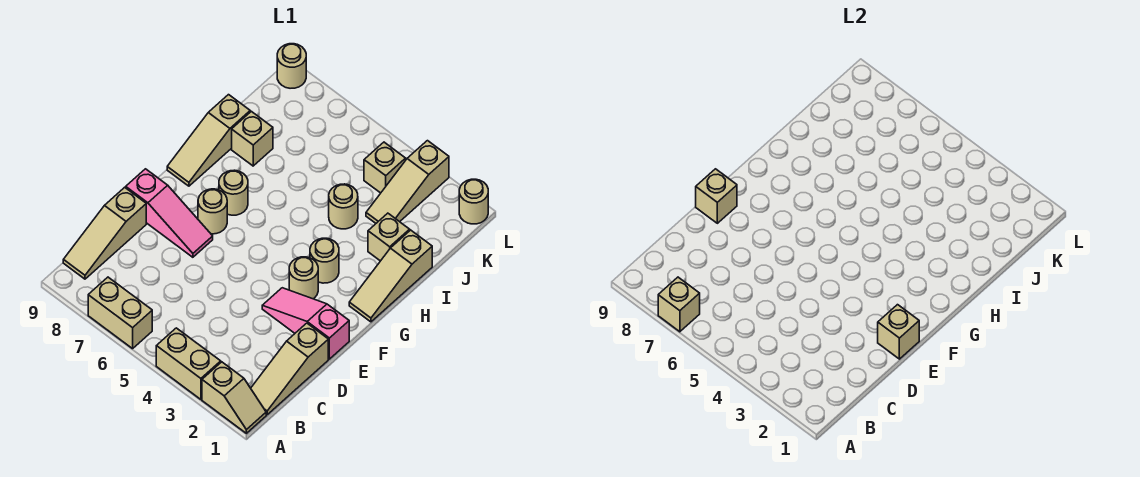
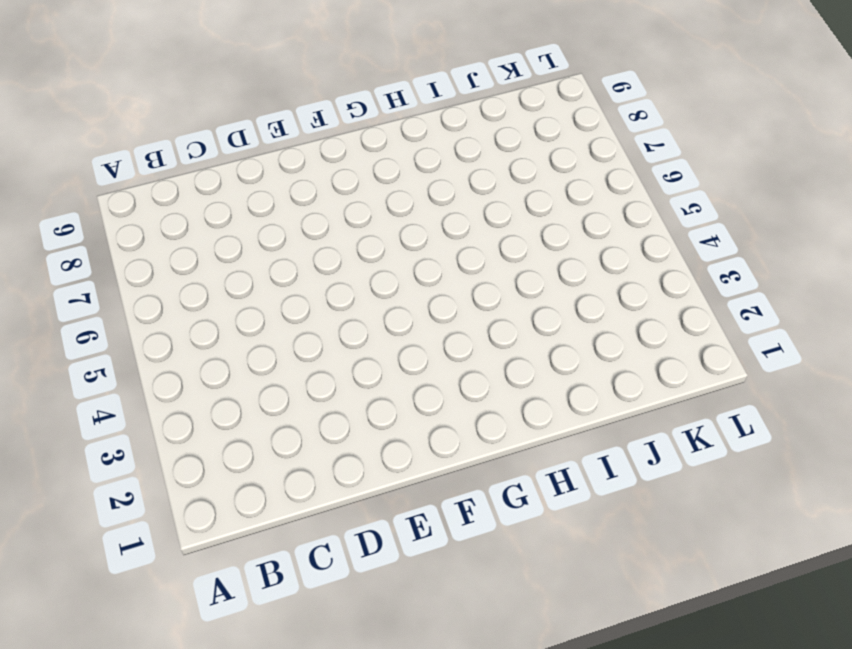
none -> tan slope A1:A2 level 1 top 2
none -> tan brick A3:A4 level 1
none -> tan brick A6:A7 level 1

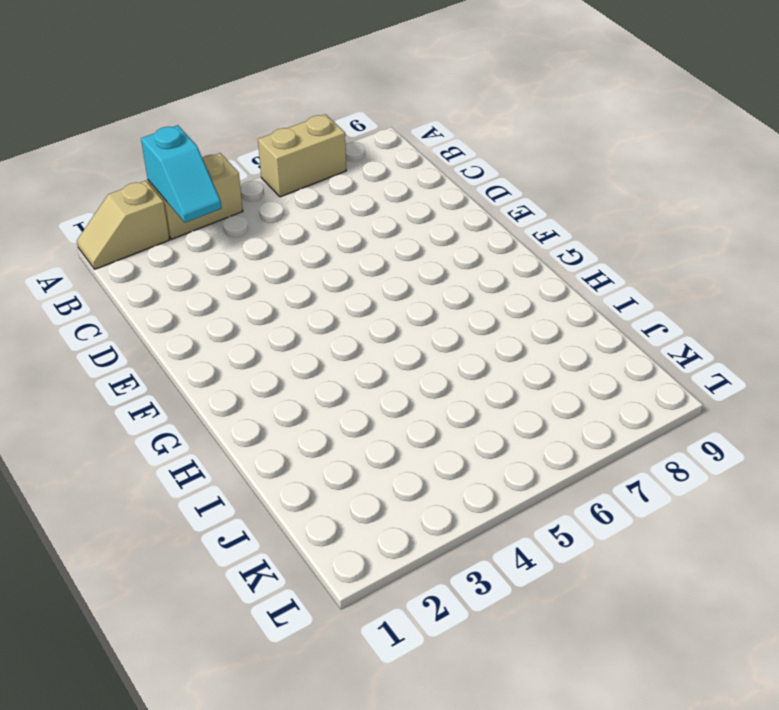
cyan slope A3:B3 level 2 top A -> none
none -> tan slope B1:D1 level 1 top D
none -> tan slope B9:D9 level 1 top D
none -> pink slope E1:E3 level 1 top 1

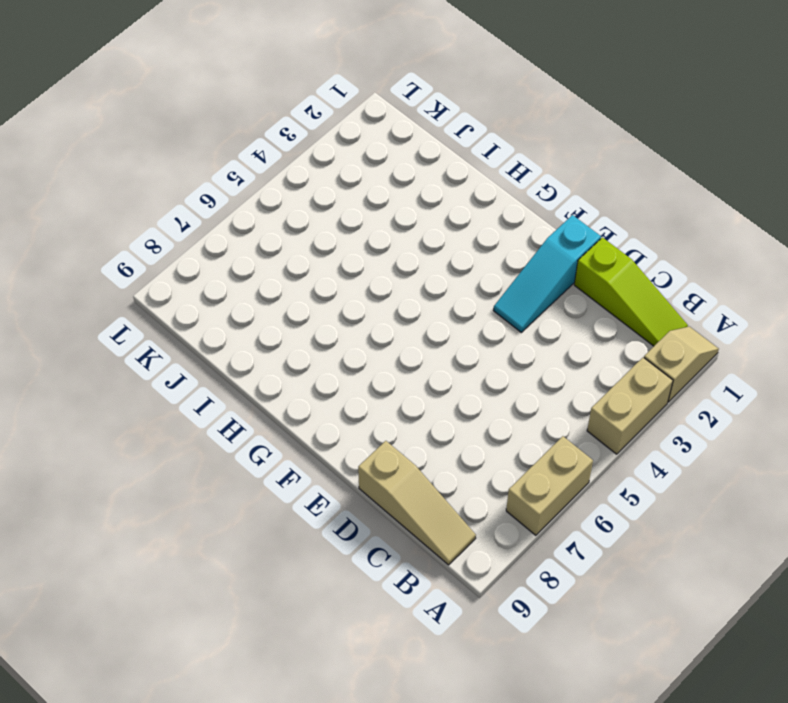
lime slope B1:D1 level 1 top D -> tan slope B1:D1 level 1 top D
cyan slope E1:E3 level 1 top 1 -> pink slope E1:E3 level 1 top 1
none -> pink slope E7:E9 level 1 top 9
none -> tan round brick F3 level 1
none -> tan round brick F7 level 1

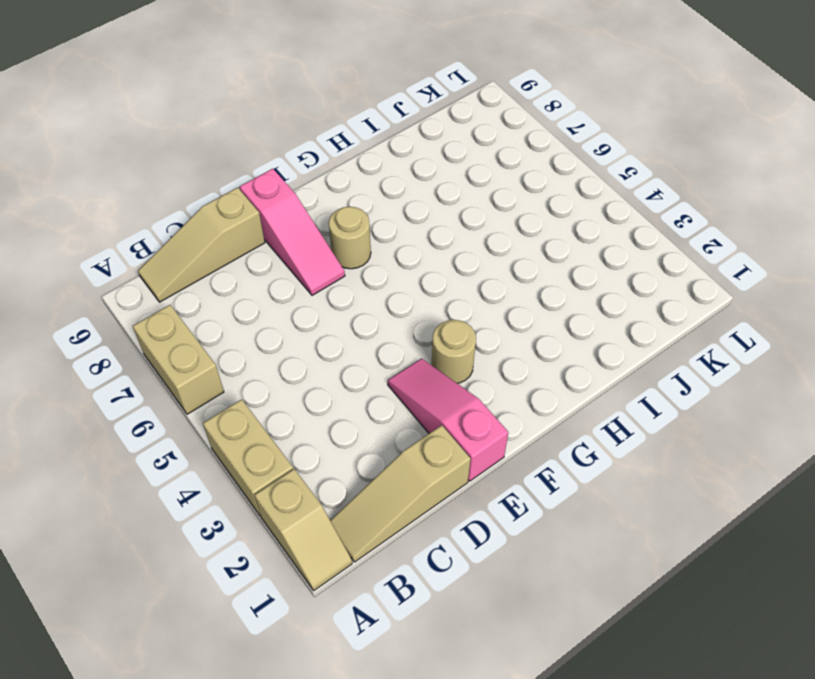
none -> tan slope G1:I1 level 1 top I
none -> tan round brick G3 level 1
none -> tan round brick G7 level 1

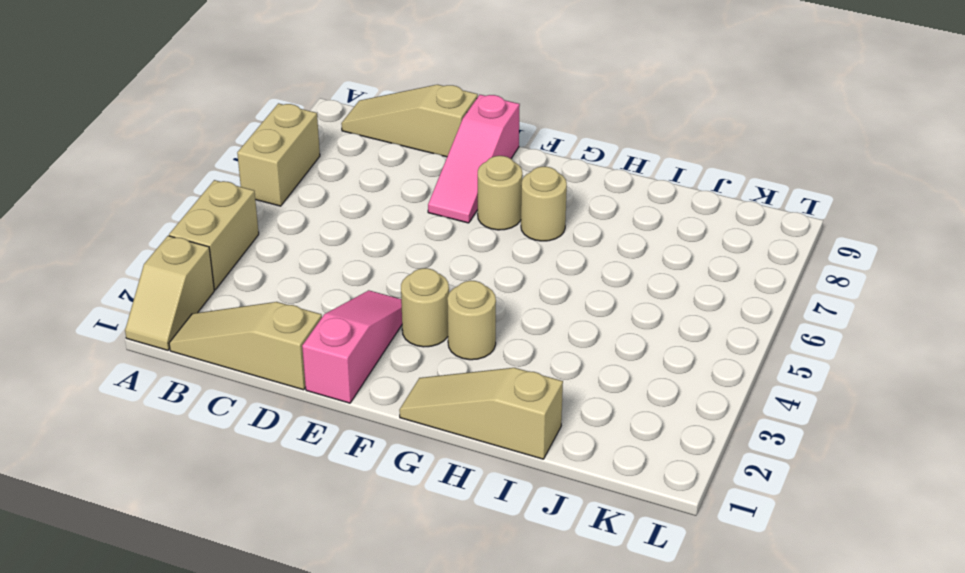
none -> tan slope G9:I9 level 1 top I
none -> tan brick I2 level 1
none -> tan round brick I4 level 1

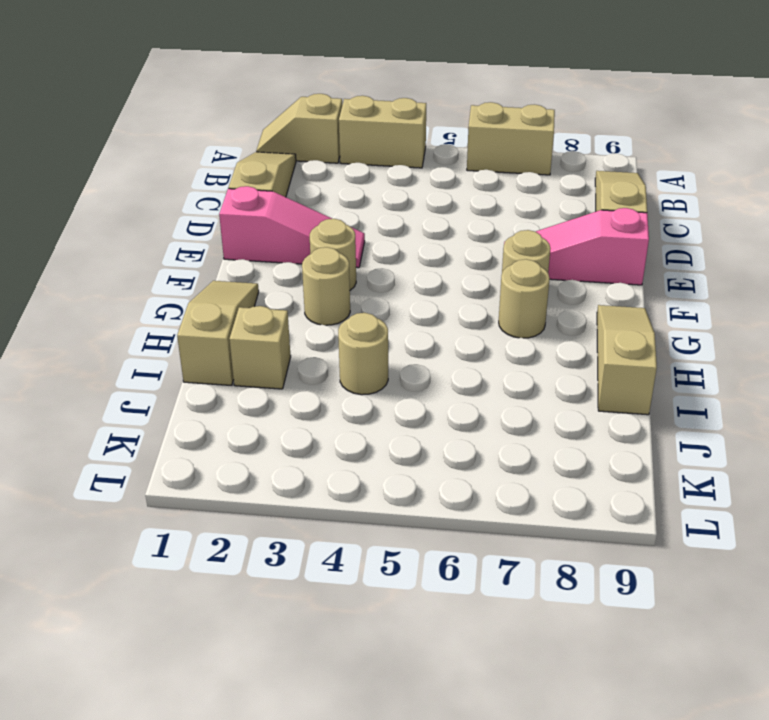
none -> tan brick I8 level 1
none -> tan slope J3:L3 level 1 top L
none -> tan brick K4 level 1

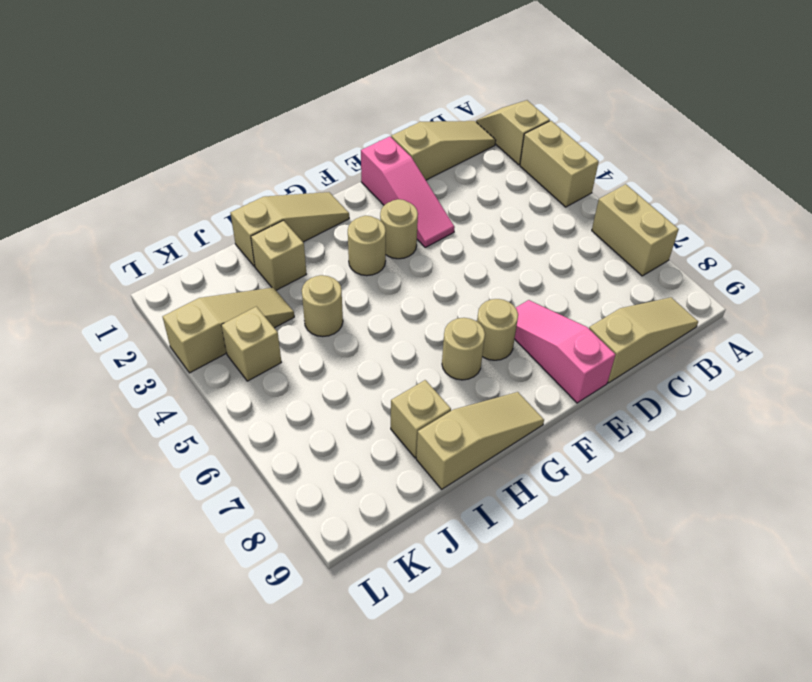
none -> tan round brick L1 level 1
none -> tan round brick L9 level 1
none -> tan brick A7 level 2

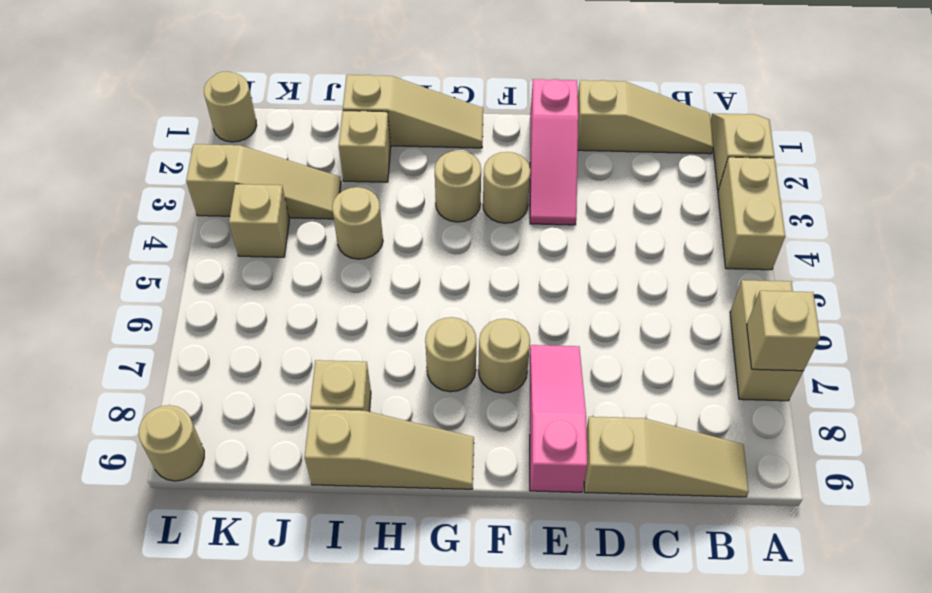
none -> tan brick E1 level 2
none -> tan brick E9 level 2

